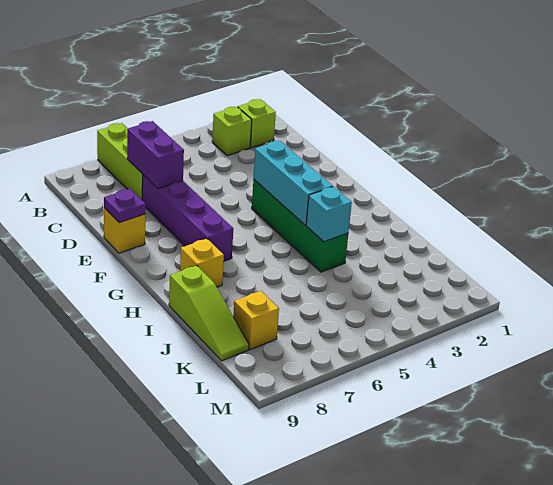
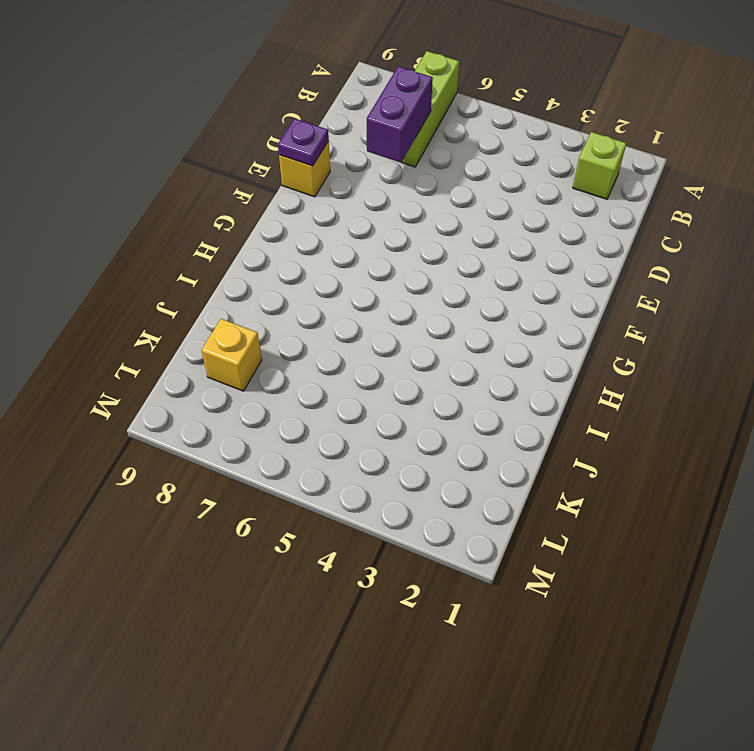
none -> lime brick B3 level 1
none -> purple brick D7:G7 level 1
none -> green brick F4:I4 level 1

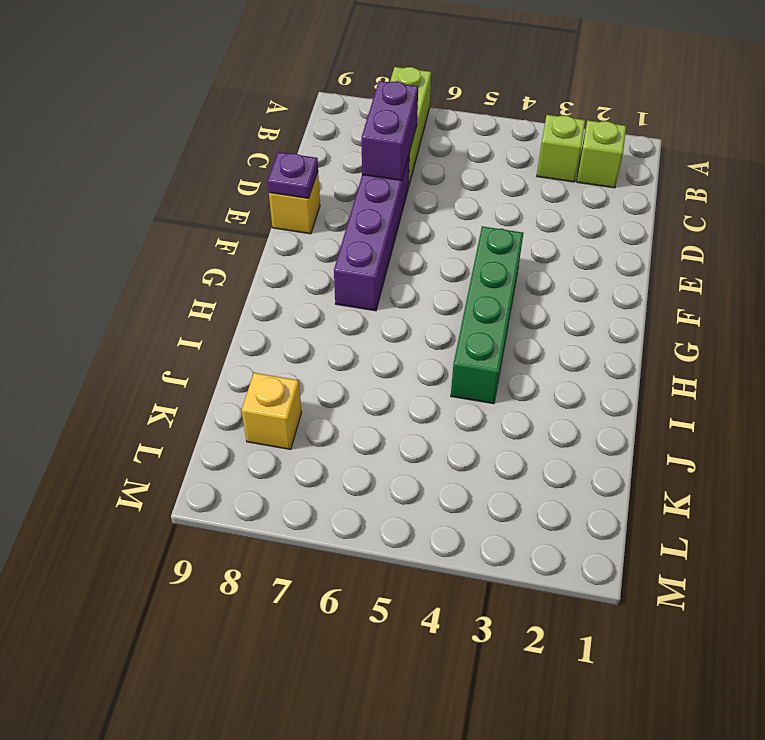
none -> yellow brick H8 level 1
none -> lime slope I9:K9 level 1 top I
none -> cyan brick F4:H4 level 2

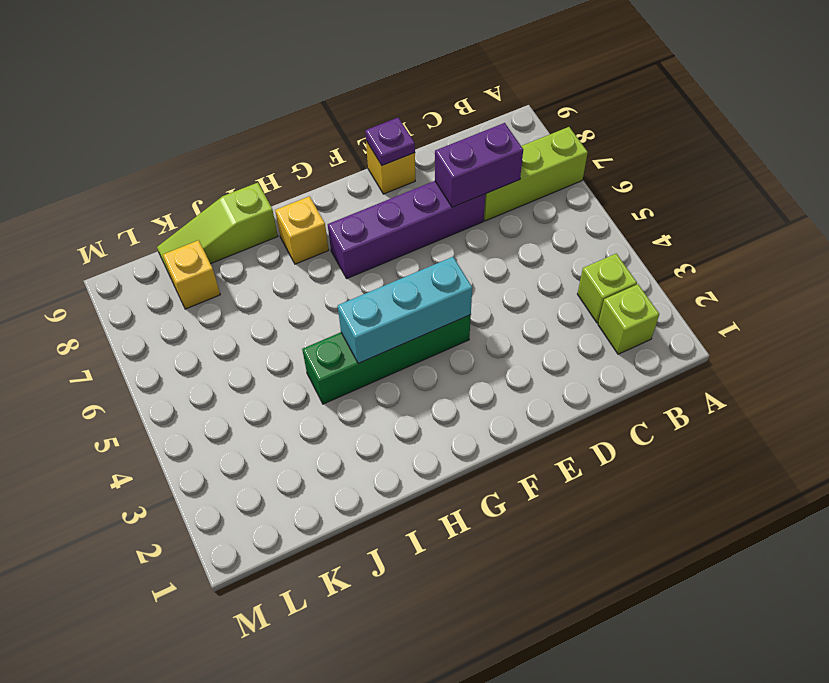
none -> cyan brick I4 level 2

